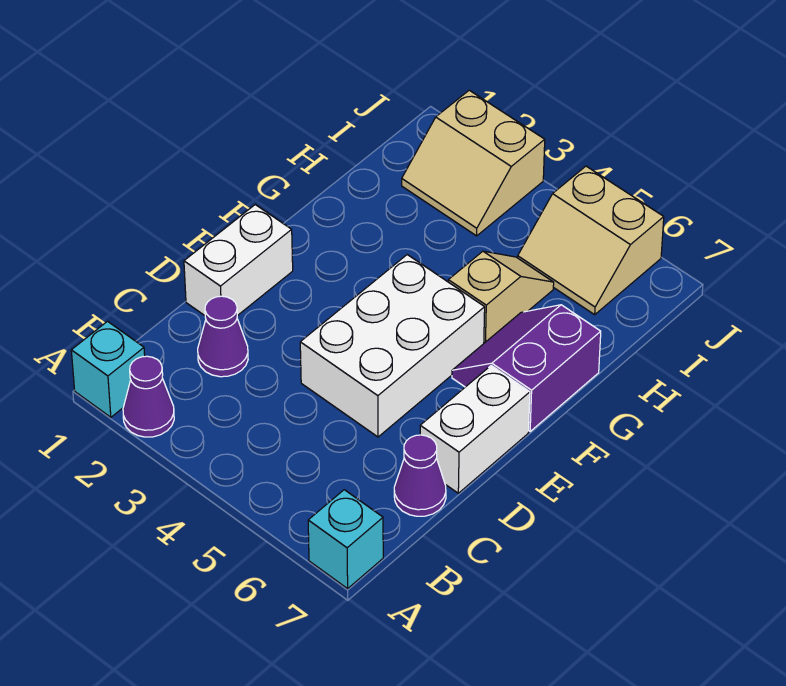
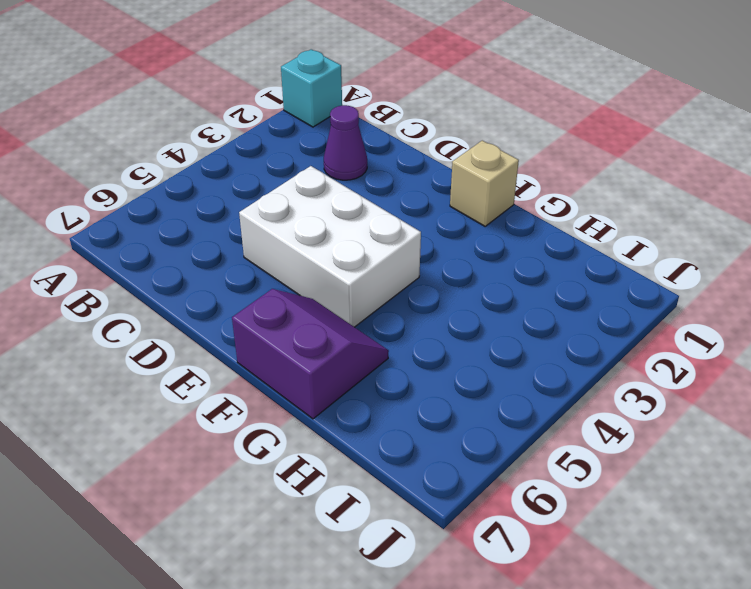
tan brick F1 level 1 -> none
none -> purple cone A2 level 1
none -> cyan brick A7 level 1
none -> purple cone C7 level 1

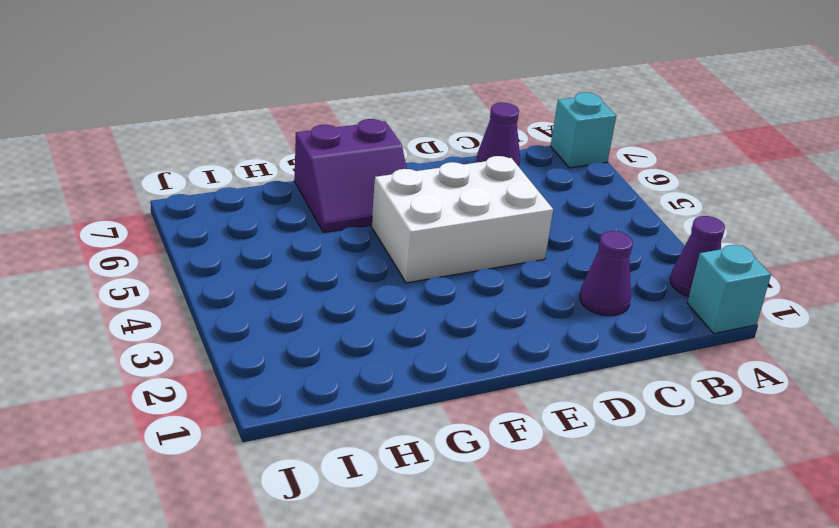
none -> white brick D1:E1 level 1
none -> white brick D7:E7 level 1
none -> tan slope G5:H5 level 1 top G

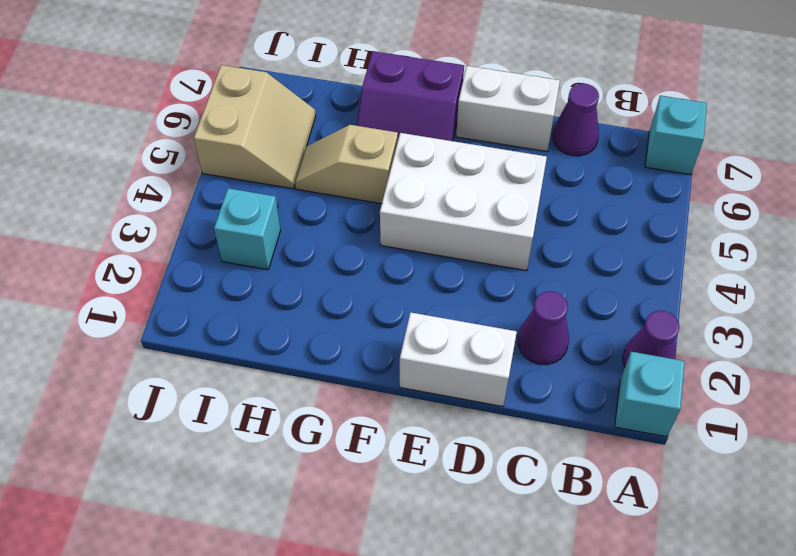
cyan brick I3 level 1 -> tan slope I2:J3 level 1 top J

